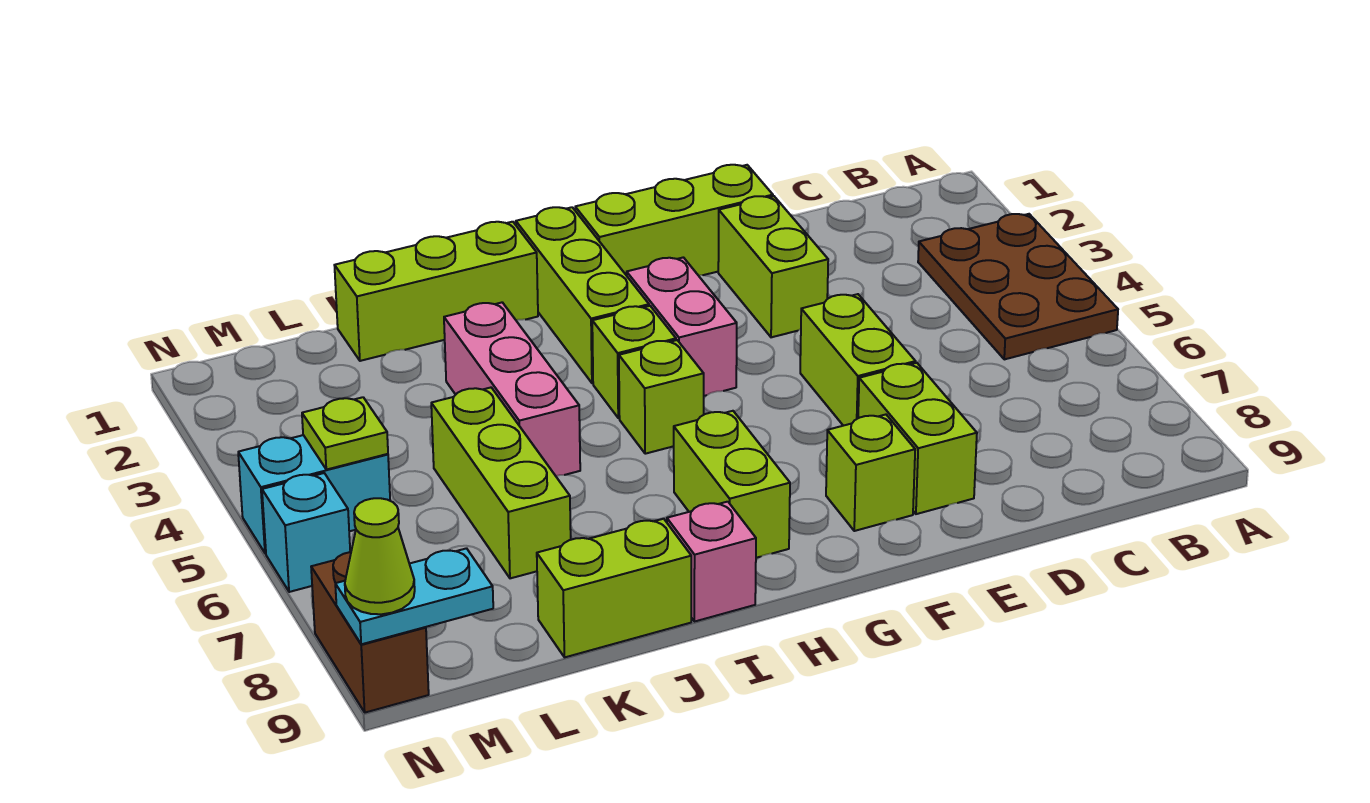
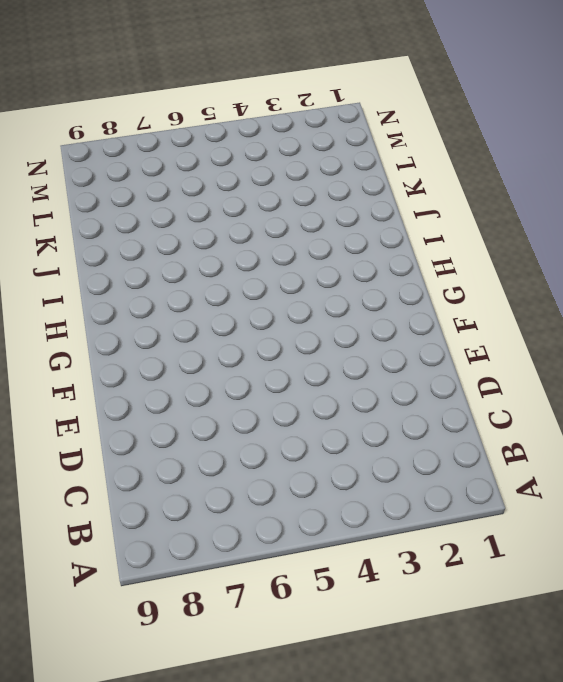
none -> brown plate A3:B5 level 1
none -> lime brick E1:G1 level 1
none -> lime brick E2:E3 level 1

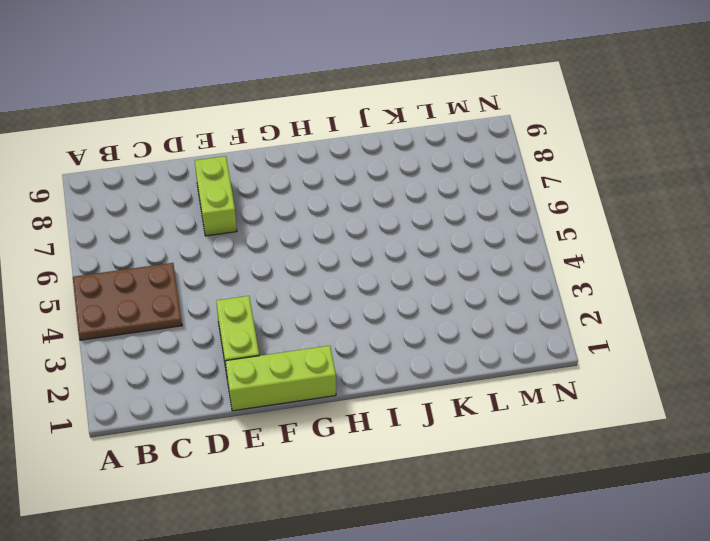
brown plate A4:C5 level 1 -> brown plate A3:B5 level 1
none -> lime brick E5:E6 level 1
none -> lime brick F8 level 1
none -> pink brick G3:G4 level 1

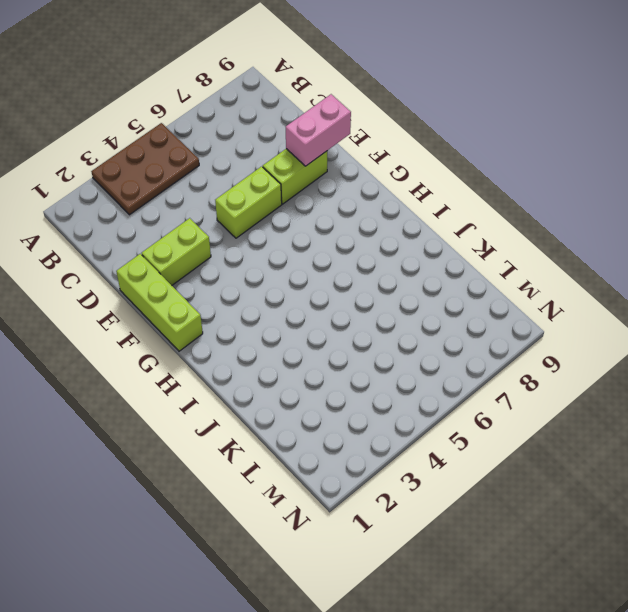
pink brick E8:E9 level 2 -> pink brick G3:G4 level 1
none -> lime brick F8 level 1
none -> lime brick H1:H3 level 1
none -> lime brick H4 level 1

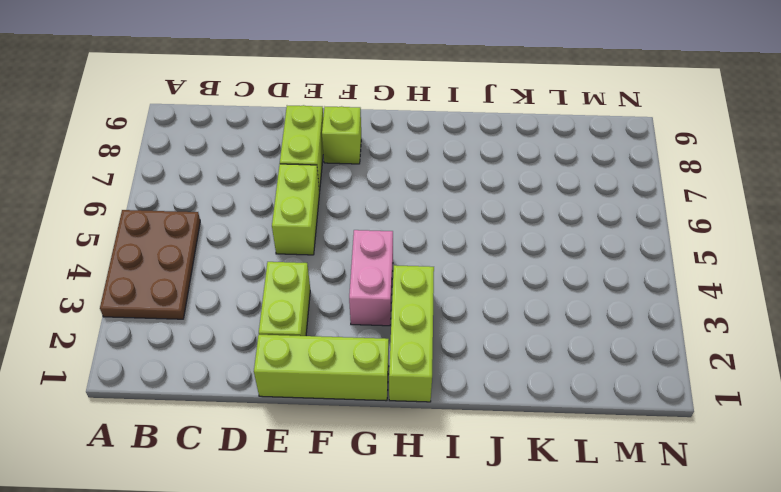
none -> lime brick H4 level 1
none -> lime brick H5 level 1
none -> lime brick H7:H8 level 1

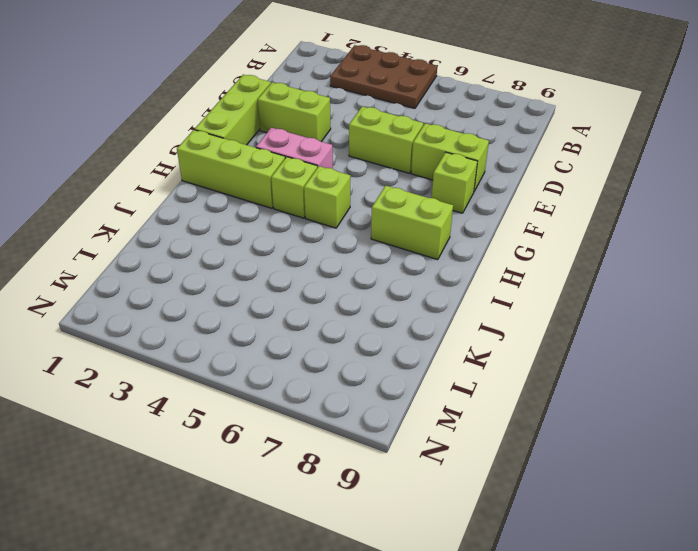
none -> lime brick I1:K1 level 1
none -> pink brick I9 level 1
none -> pink brick J3:J5 level 1

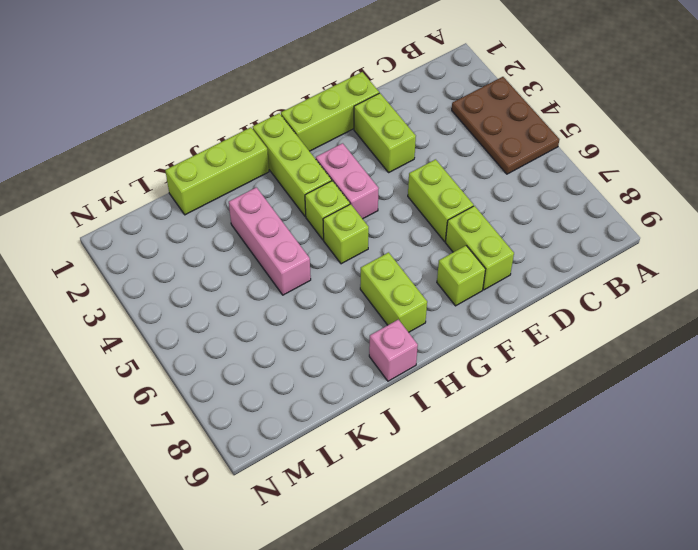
none -> lime brick J9:K9 level 1
none -> lime brick K5:K7 level 1
none -> cyan brick M5:N5 level 1

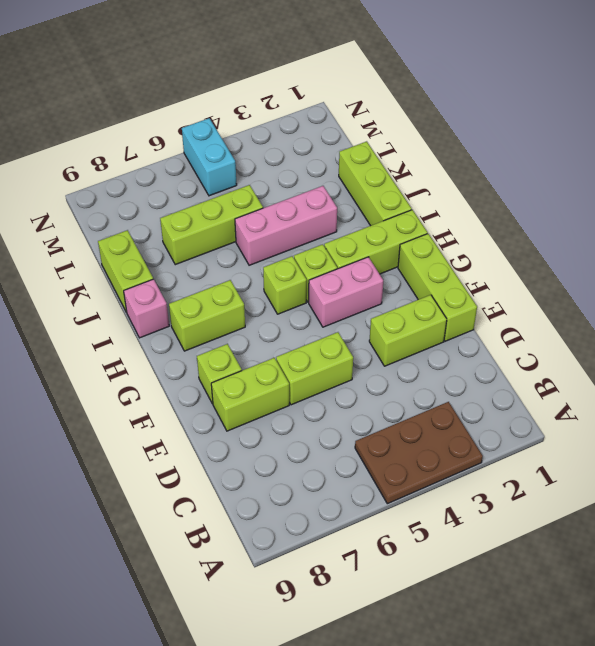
none -> cyan brick N6 level 1
none -> brown brick N8:N9 level 1
none -> lime plate M5 level 2

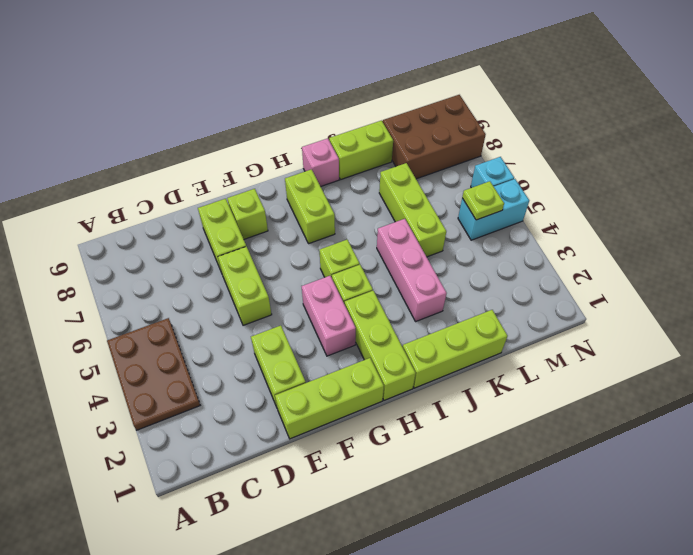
brown brick L8:N9 level 1 -> brown brick N8:N9 level 1
none -> cyan plate M9:N9 level 2
none -> lime cone N9 level 3

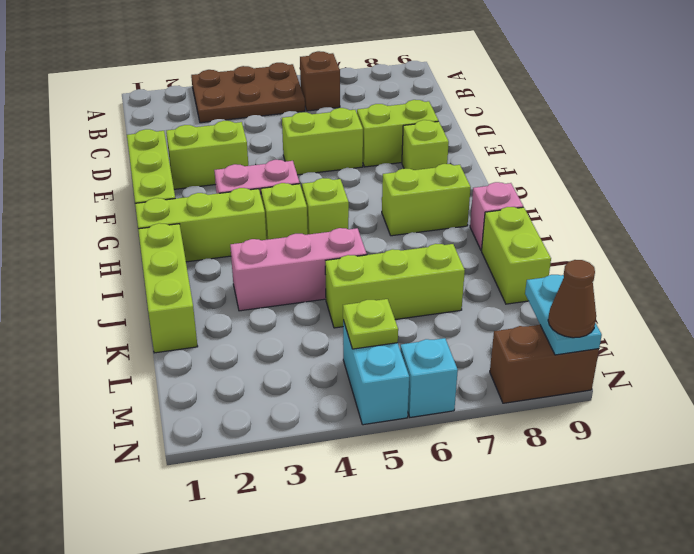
brown brick B6 level 1 -> none
brown cone N9 level 3 -> lime cone N9 level 3

